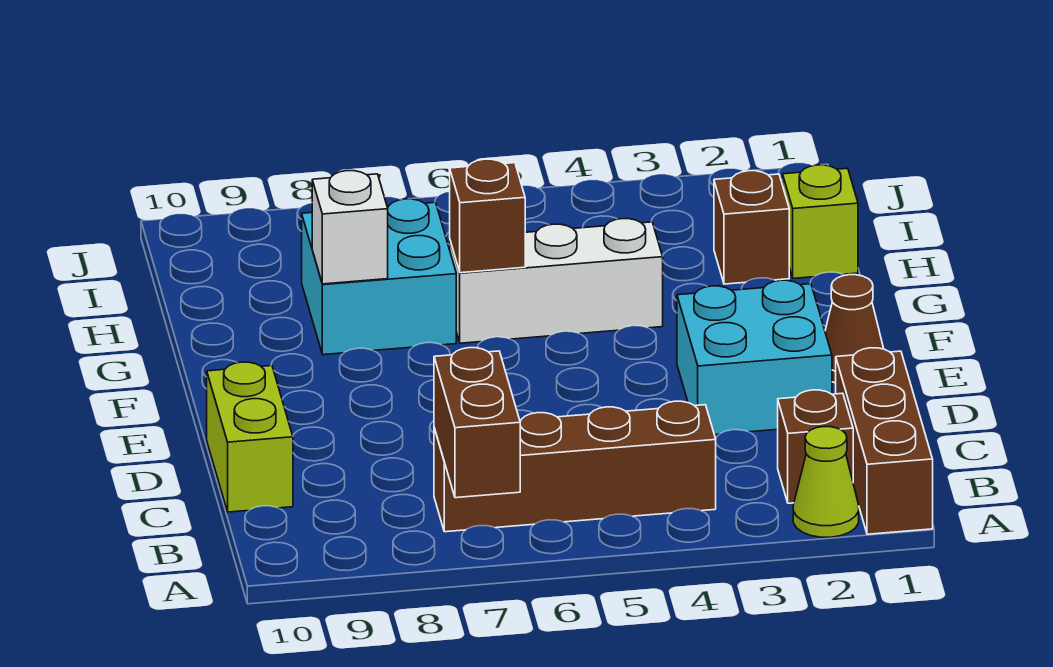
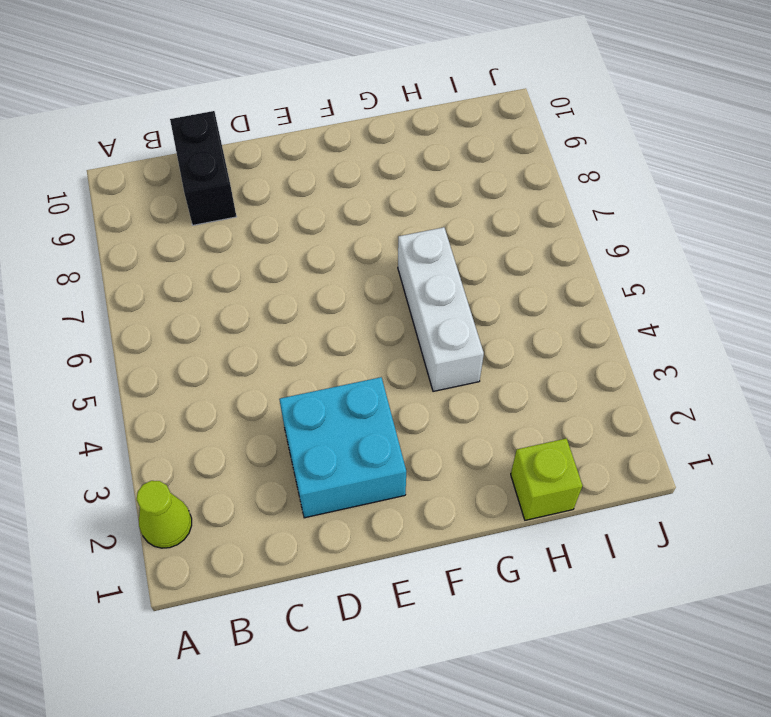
black brick C9:C10 level 1 -> lime brick C10:D10 level 1
none -> brown brick A1:C1 level 1
none -> brown brick B2 level 1
none -> brown brick B4:B7 level 1

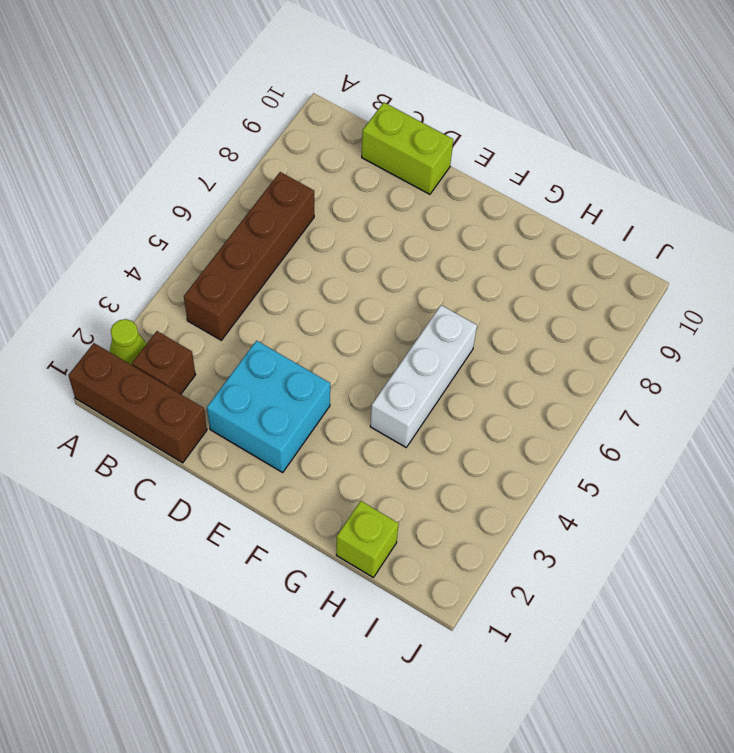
none -> brown cone E1 level 1
none -> cyan brick G7:H8 level 1
none -> brown brick H2 level 1

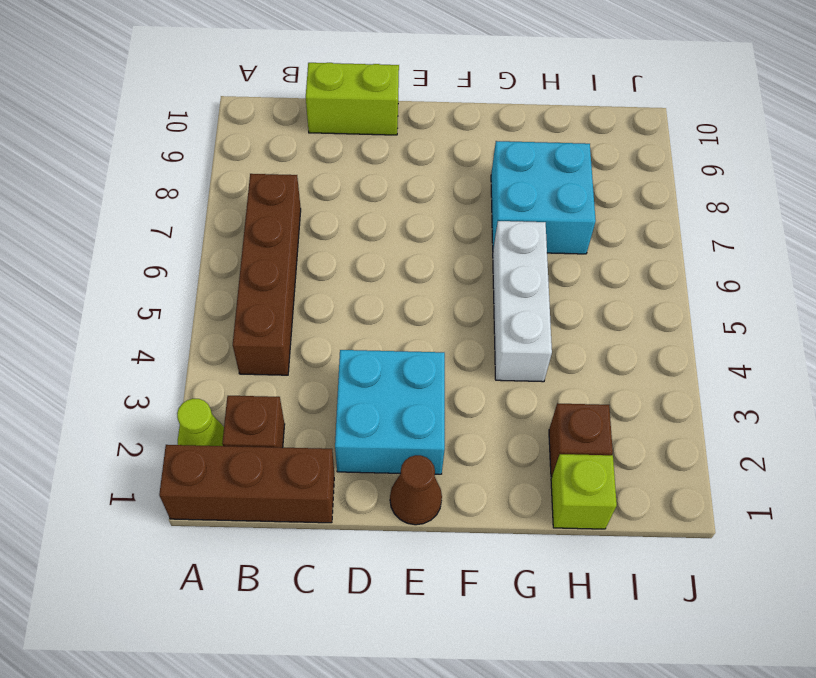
none -> brown brick A7:B7 level 2
none -> brown brick G6 level 2
none -> white brick G8 level 2

